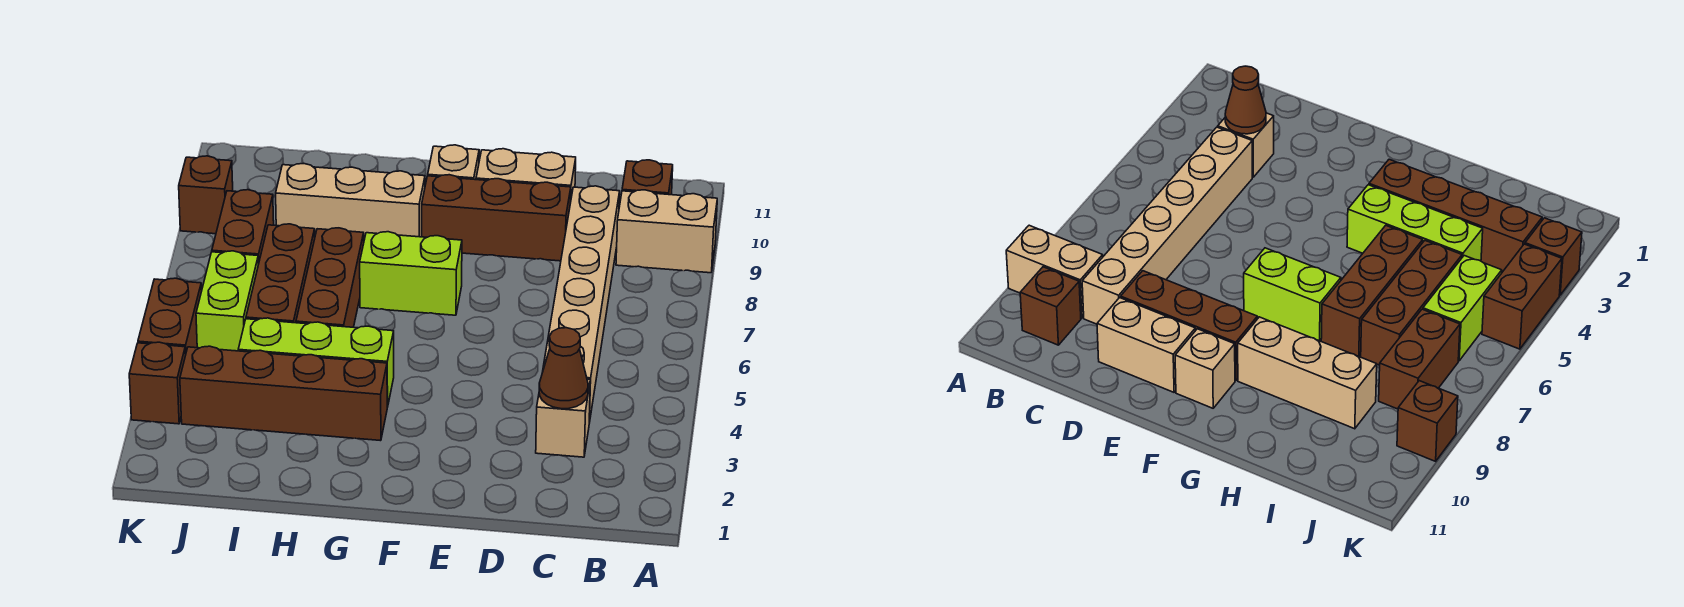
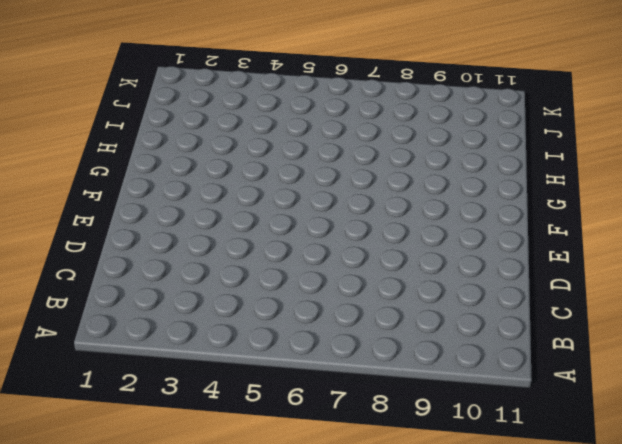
none -> tan brick A9:B9 level 1
none -> brown brick B10 level 1
none -> tan brick C3 level 1

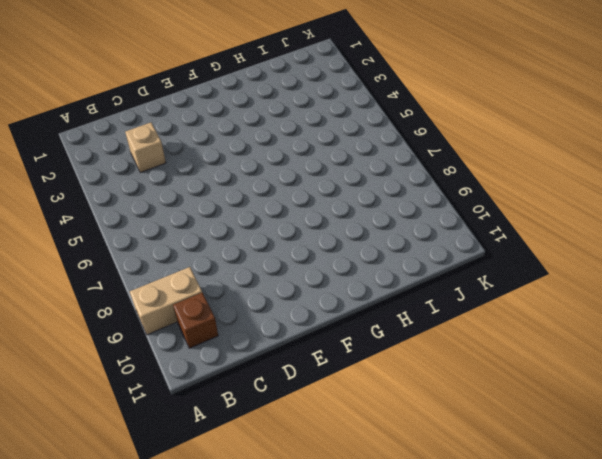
none -> tan brick C4:C9 level 1
none -> brown brick D9:F9 level 1
none -> tan brick D10:E10 level 1

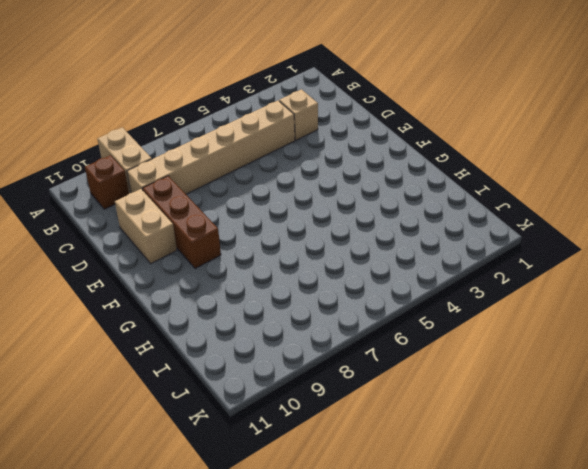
none -> lime brick F7:G7 level 1
none -> tan brick F10 level 1
none -> brown brick G3:J3 level 1

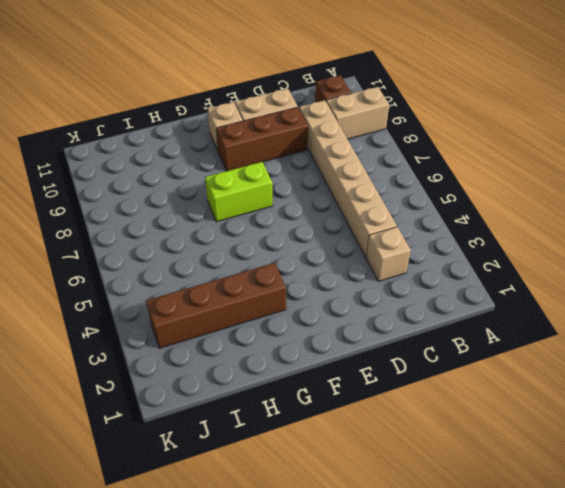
none -> lime brick G4:I4 level 1
none -> tan brick G9:I9 level 1
none -> brown brick H5:H7 level 1

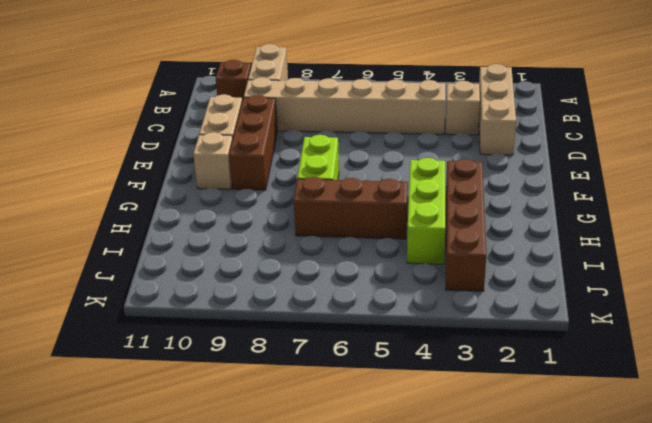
tan brick B2:D2 level 1 -> tan brick G9:I9 level 1
none -> brown brick I5:I7 level 1
none -> lime brick J5:J6 level 1
none -> brown brick J7:J8 level 1

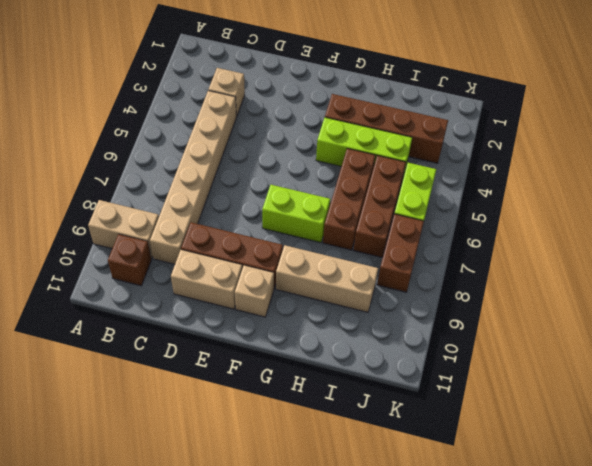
none -> brown brick K3 level 1
none -> brown brick K4:K5 level 1
none -> brown brick K9 level 1

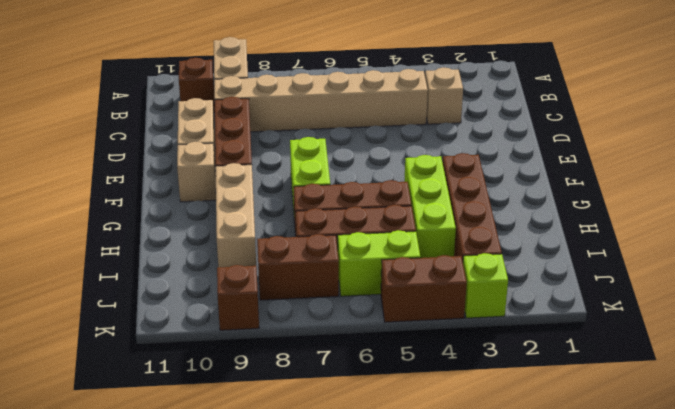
lime brick K3 level 1 -> brown brick K3 level 1
none -> brown cone C3 level 2

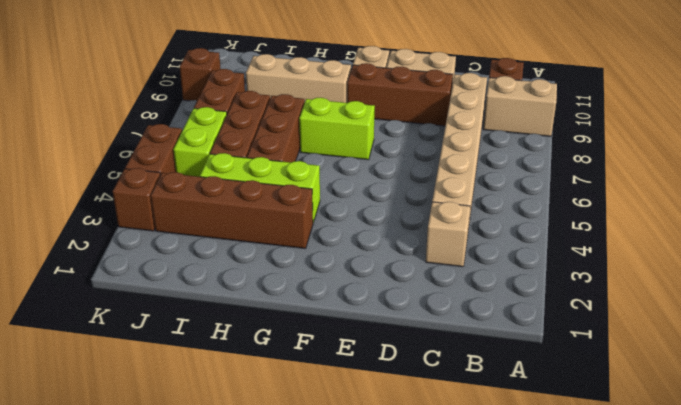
none -> brown cone C3 level 2

